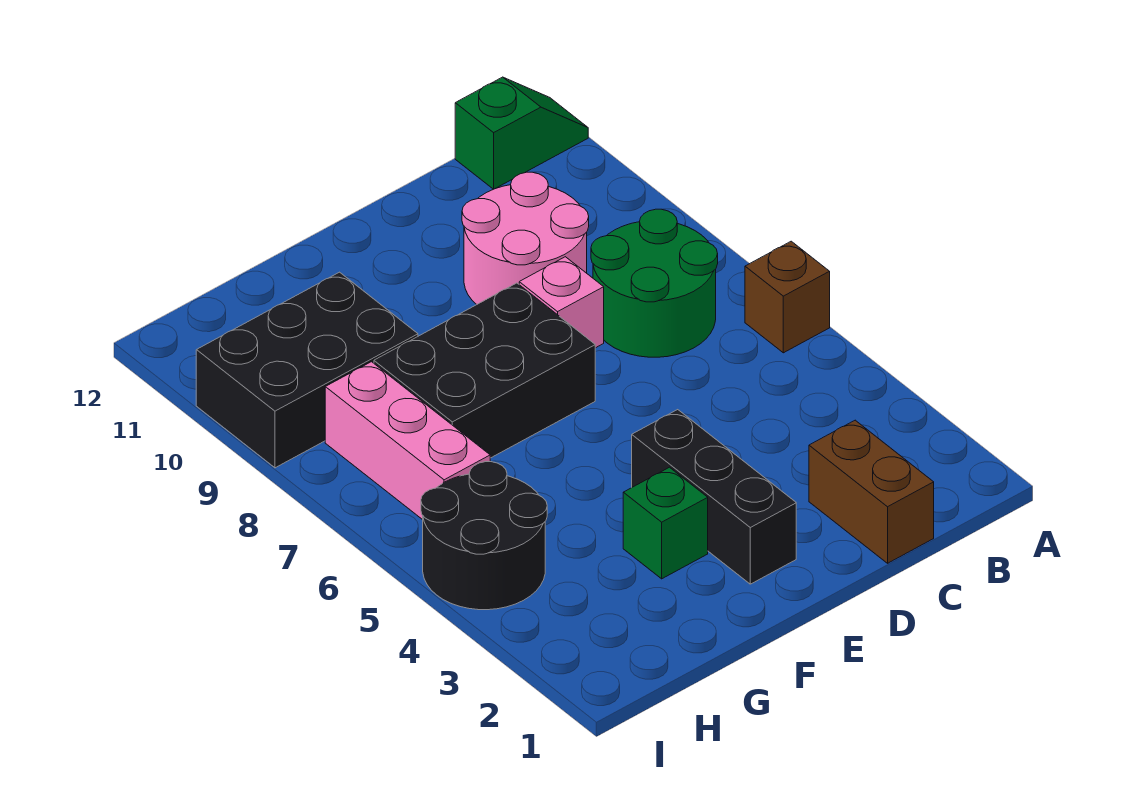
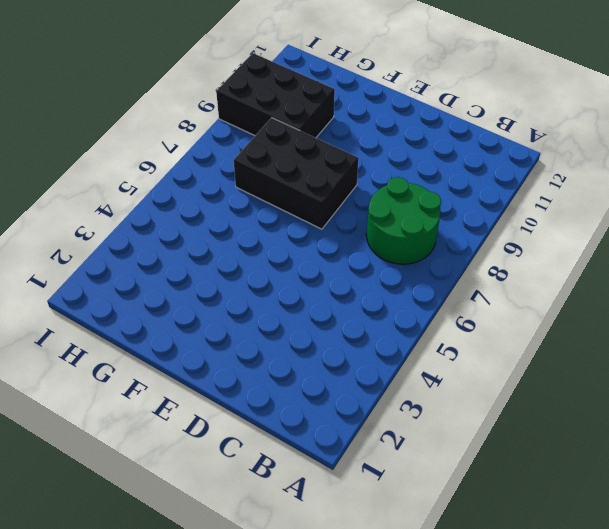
none -> brown brick A6 level 1
none -> green slope A12:B12 level 1 top B
none -> brown brick C1:C2 level 1

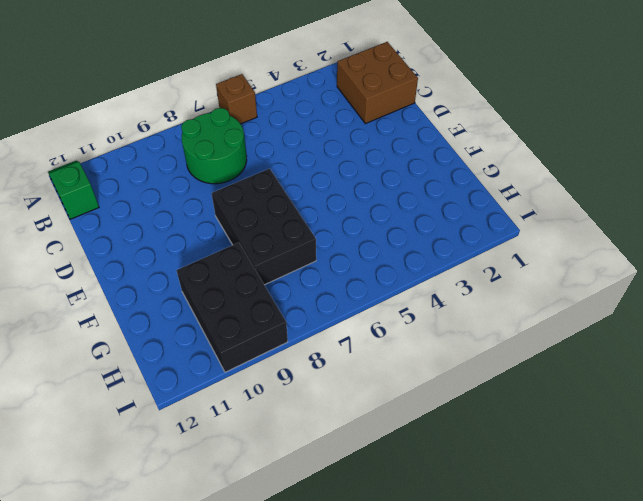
brown brick B1:C2 level 1 -> brown brick C1:C2 level 1
none -> pink round brick C9:D10 level 1
none -> pink brick D8 level 1
none -> black brick E2:E4 level 1

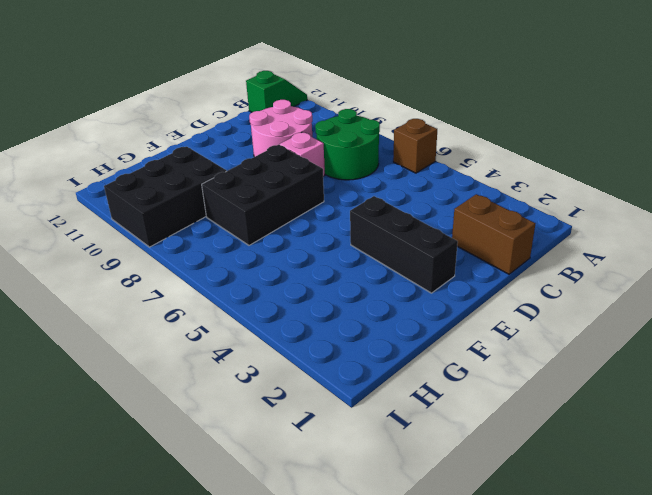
none -> green brick F3 level 1
none -> black round brick H4:I5 level 1
none -> pink brick H6:H8 level 1

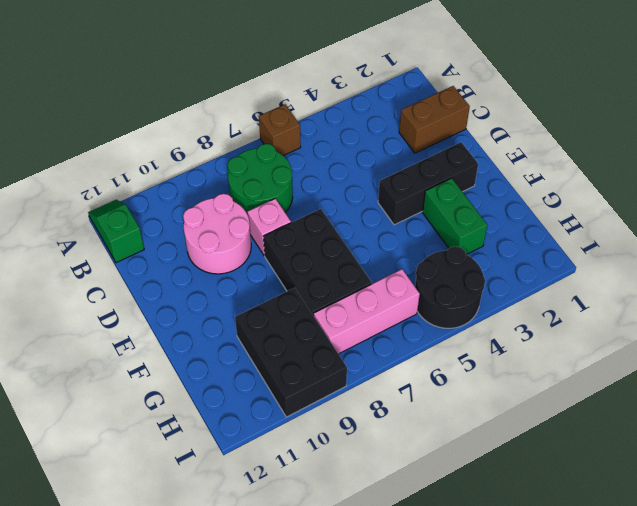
green brick F3:G3 level 1 -> green brick F3 level 1

